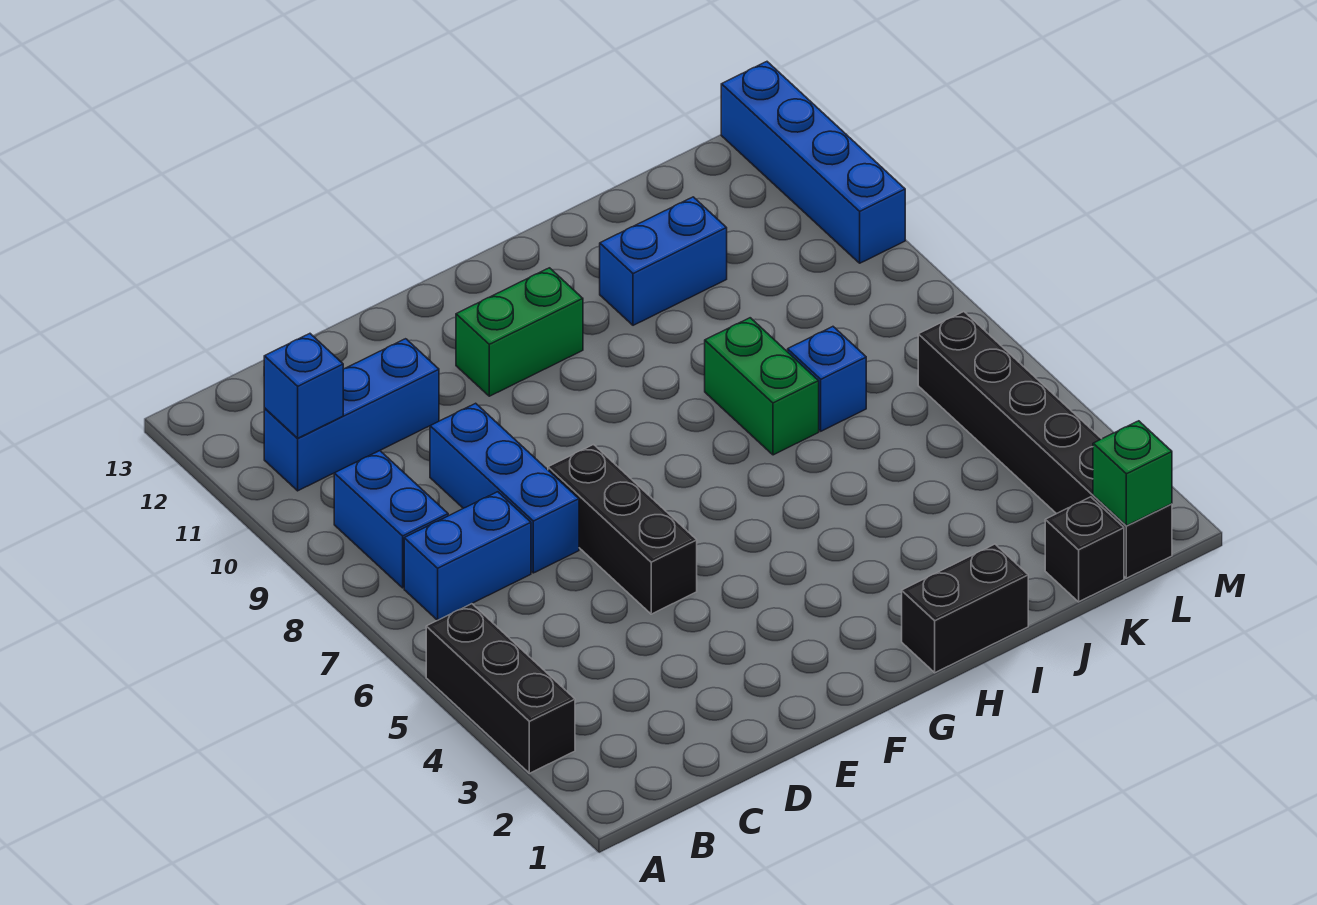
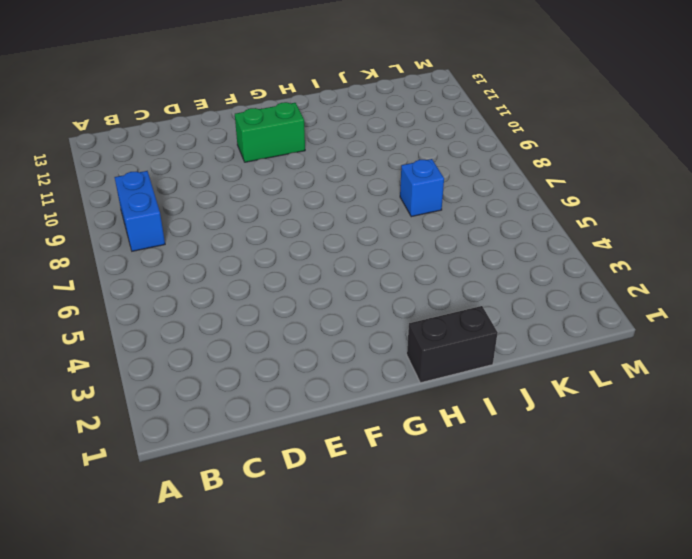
none -> black brick A3:A5 level 1
none -> blue brick B7:C7 level 1
none -> blue brick B11:D11 level 1

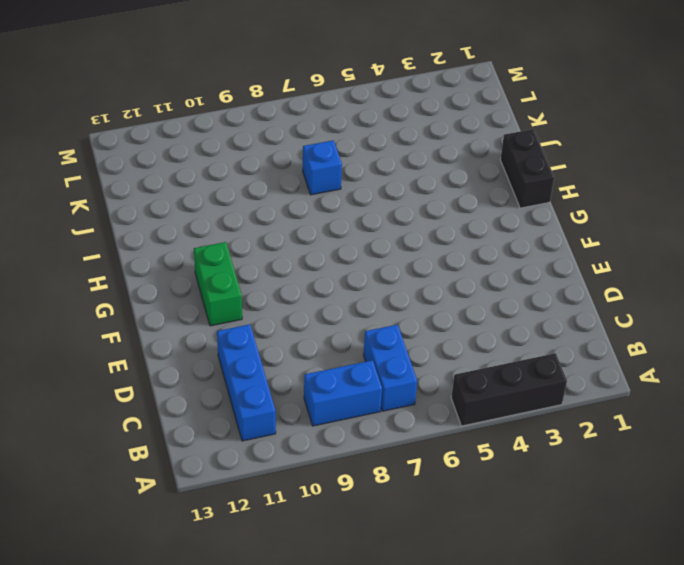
none -> blue brick D7:D9 level 1
none -> black brick E5:E7 level 1
none -> green brick I7:I8 level 1

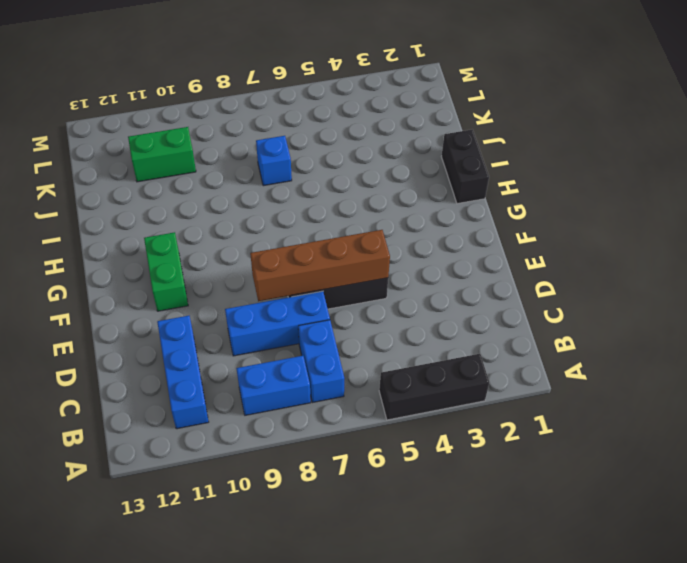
brown brick E5:E8 level 2 -> none
green brick K10:K11 level 1 -> green brick I7:I8 level 1
none -> blue brick I11:J11 level 1
none -> black brick K1 level 1
none -> black brick L1:L6 level 1

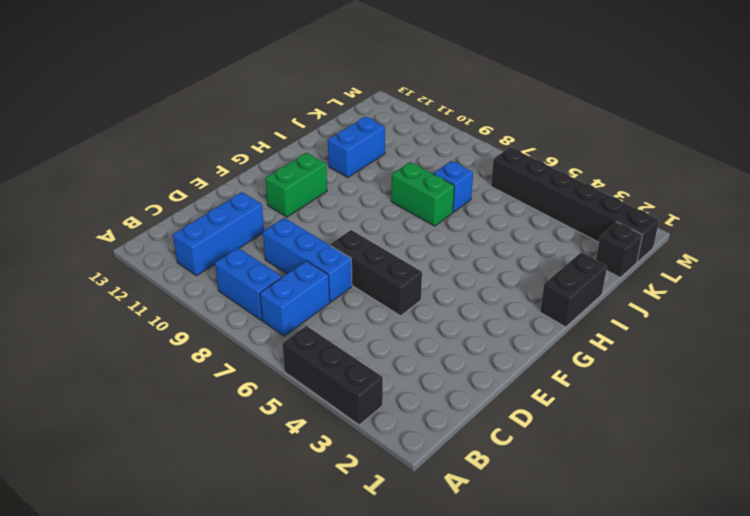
none -> blue brick M10:M13 level 1
none -> blue brick B11 level 2
none -> green brick L1 level 2

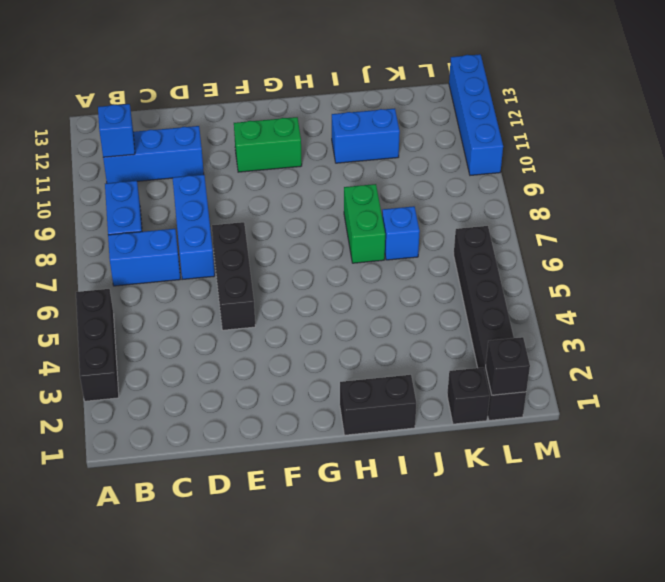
black brick L1 level 2 -> green brick L1 level 2

